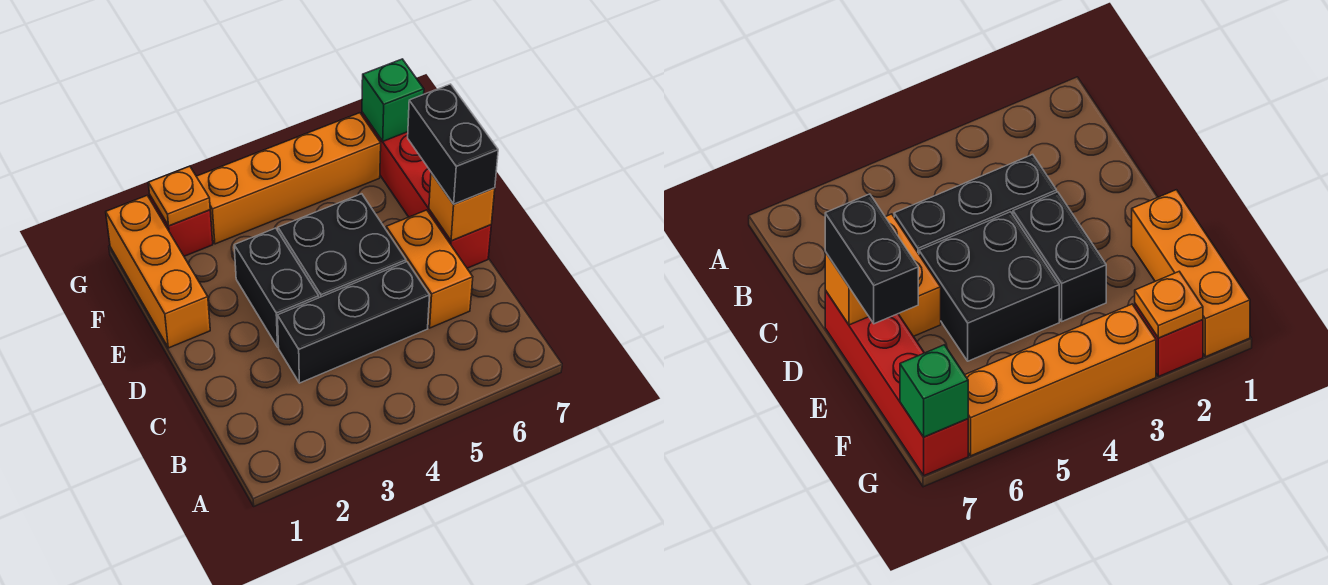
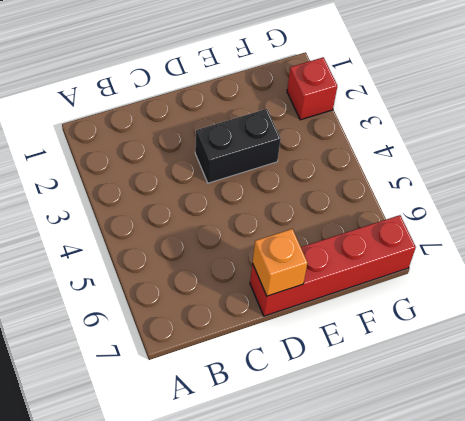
none -> black brick C3:C5 level 1
none -> orange brick C6:D6 level 1
none -> black brick D4:E5 level 1

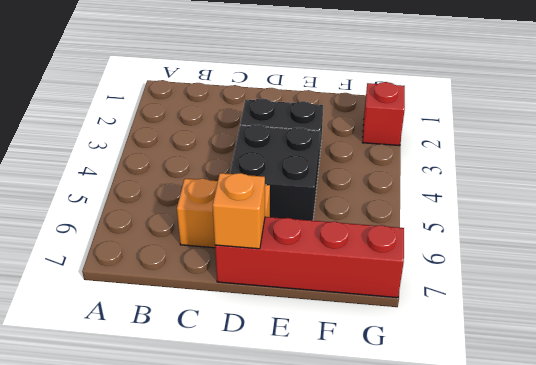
none -> black brick C3:C5 level 1
none -> orange brick E1:G1 level 1
none -> orange brick G3:G6 level 1

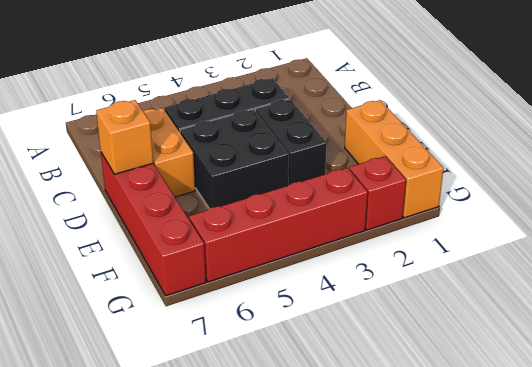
red brick G3:G6 level 1 -> orange brick G3:G6 level 1
none -> orange plate G2 level 2
none -> green brick G7 level 2
none -> black brick D7:E7 level 3

